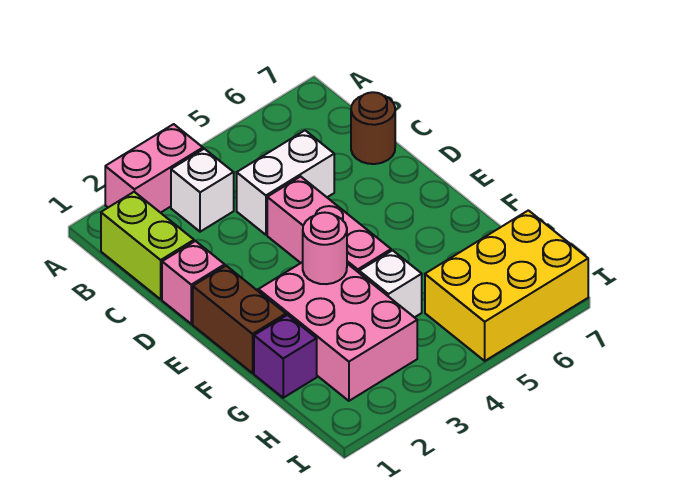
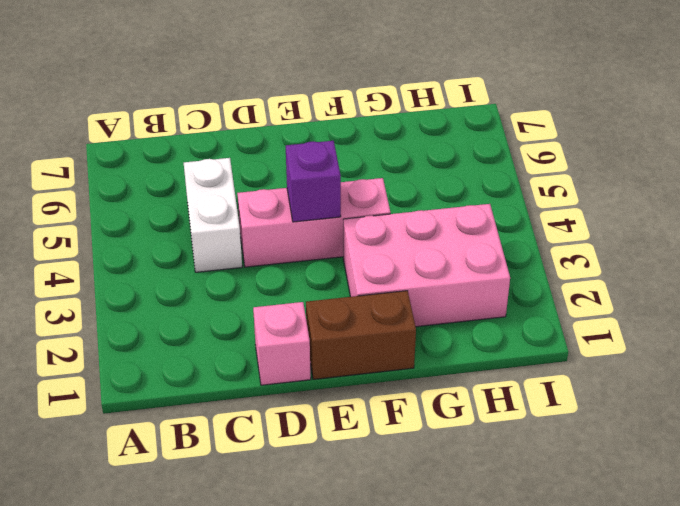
purple brick E4 level 2 -> purple brick G1 level 1
none -> pink brick A2:A3 level 1
none -> lime brick B1:C1 level 1
none -> white brick B3 level 1

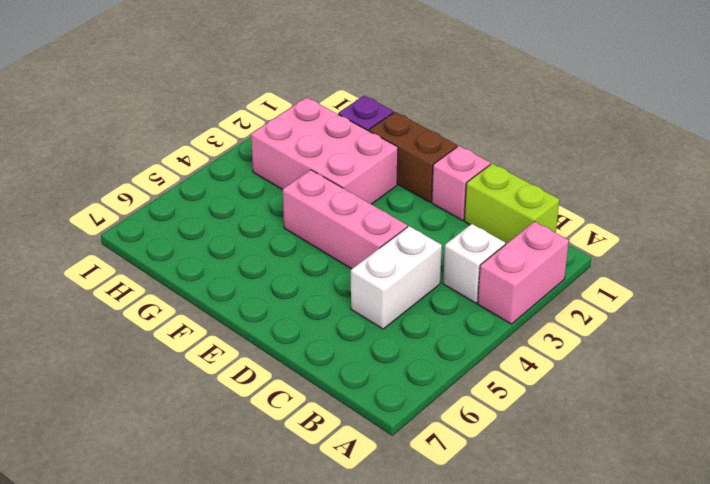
none -> brown round brick C7 level 1
none -> white brick G4 level 1
none -> yellow brick H5:I7 level 1

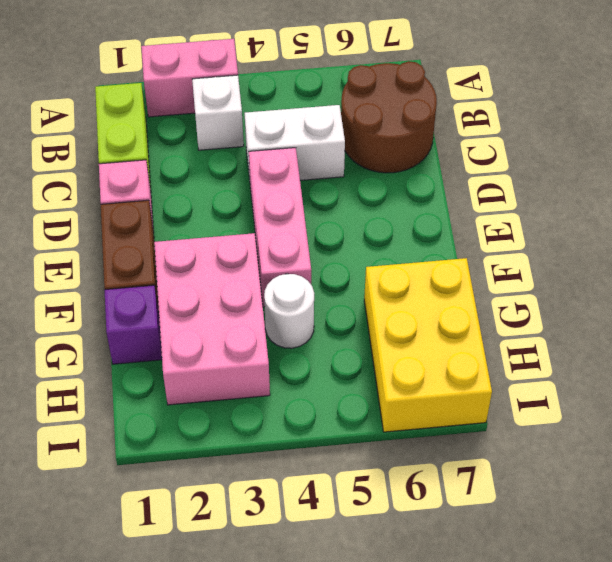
brown round brick B6:C7 level 1 -> brown round brick C7 level 1
white round brick G4 level 1 -> white brick G4 level 1
yellow brick G6:I7 level 1 -> yellow brick H5:I7 level 1
none -> pink round brick F3 level 2

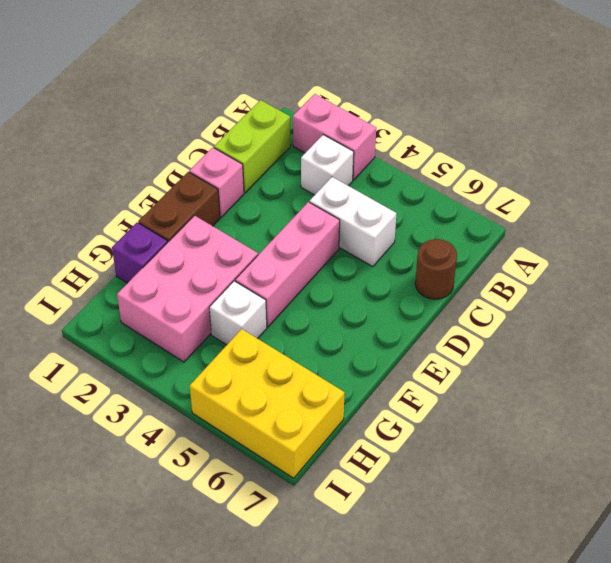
none -> pink round brick F3 level 2

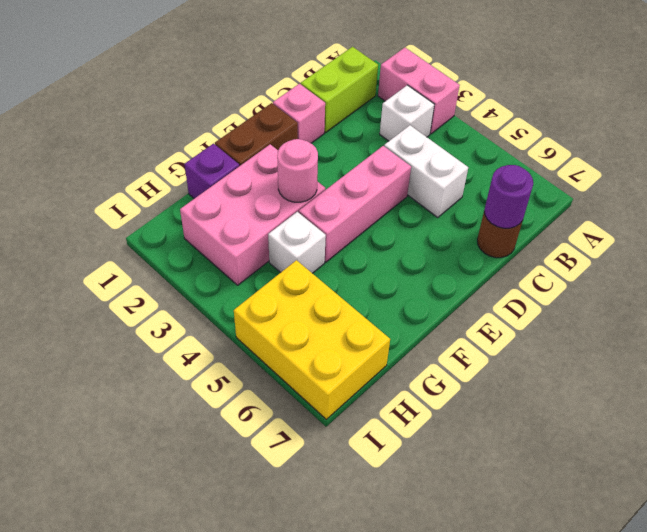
purple round brick C7 level 2 -> none

